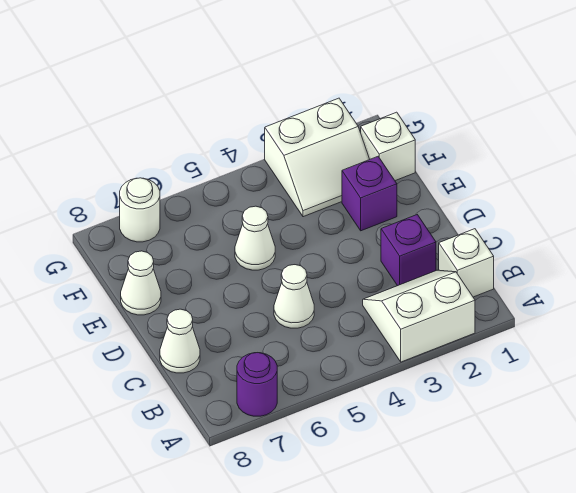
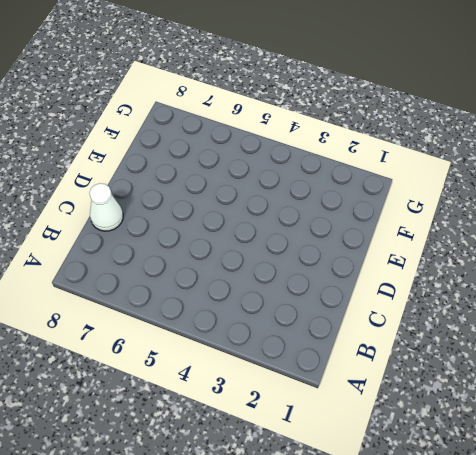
none -> white slope A2:B3 level 1 top A
none -> purple round brick A7 level 1
none -> white brick B1 level 1

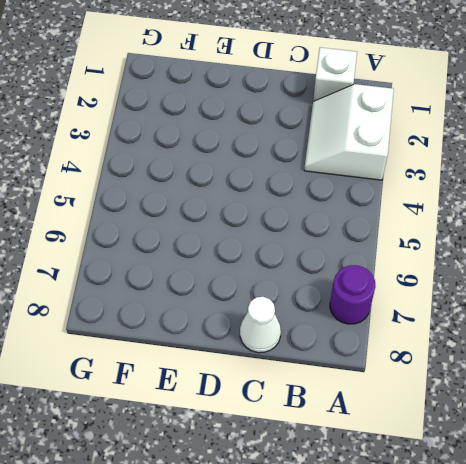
none -> purple brick C2 level 1
none -> white cone C5 level 1
none -> purple brick E2 level 1

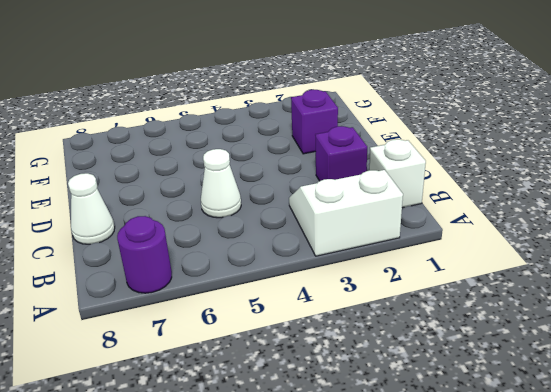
none -> white cone E5 level 1
none -> white cone E8 level 1
none -> white brick F1 level 1

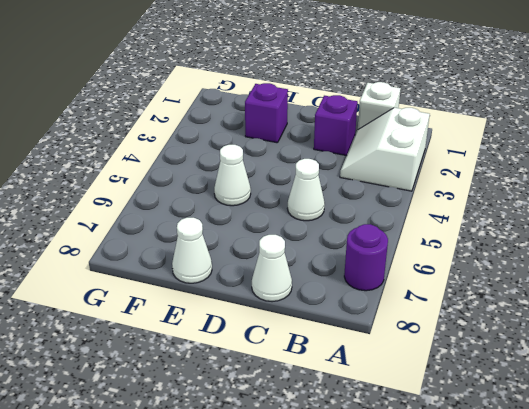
none -> white brick F1 level 1
none -> white slope F2:G3 level 1 top G
none -> white round brick G7 level 1

